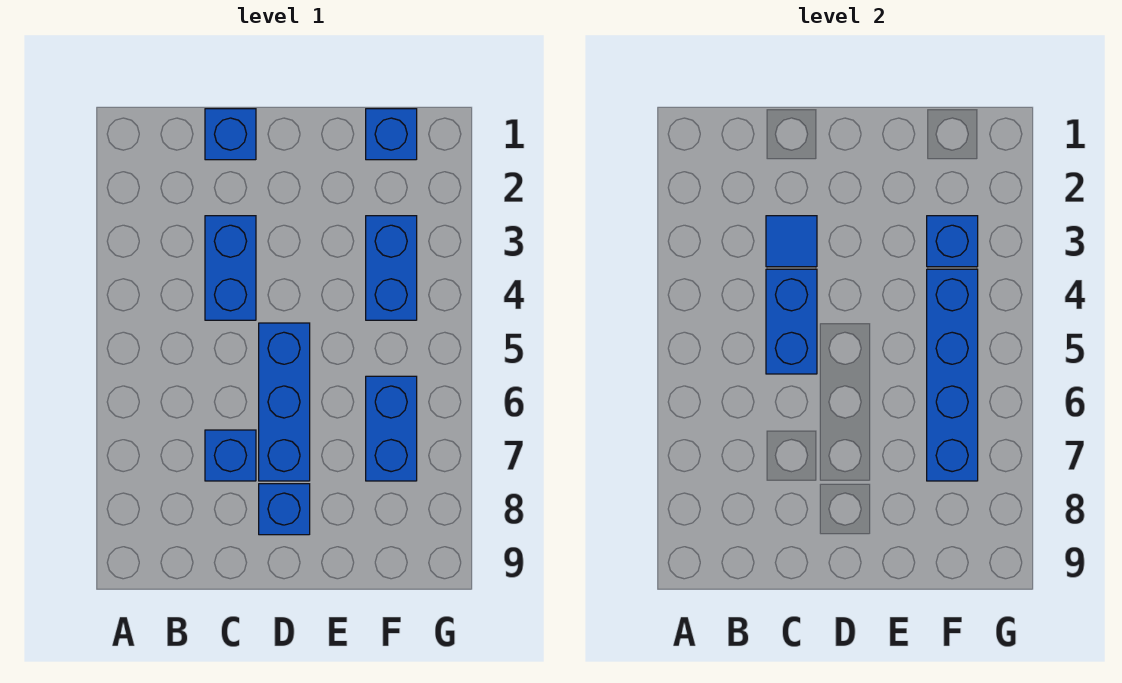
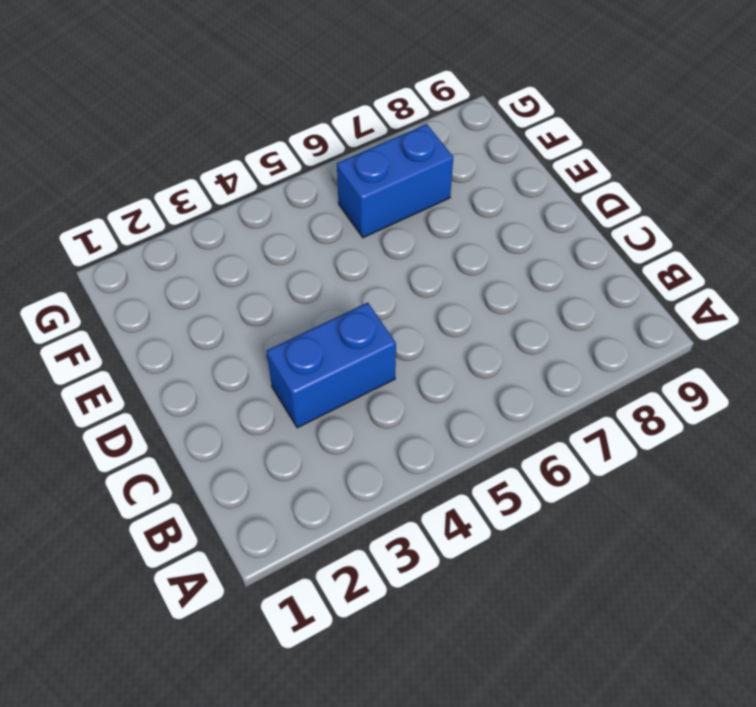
none -> blue brick C1 level 1
none -> blue brick C7 level 1
none -> blue brick D5:D7 level 1

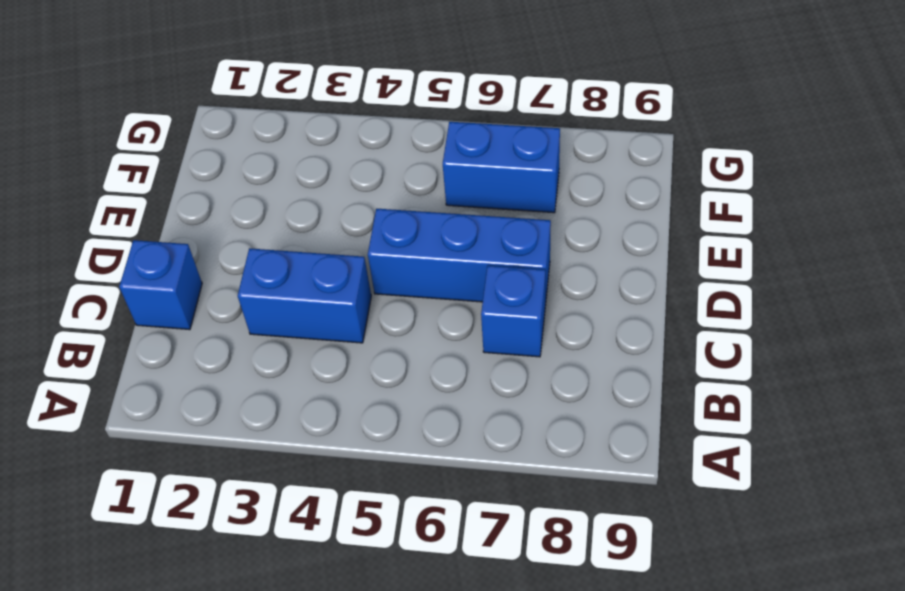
none -> blue brick D8 level 1
none -> blue brick F1 level 1
none -> blue brick F3:F4 level 1

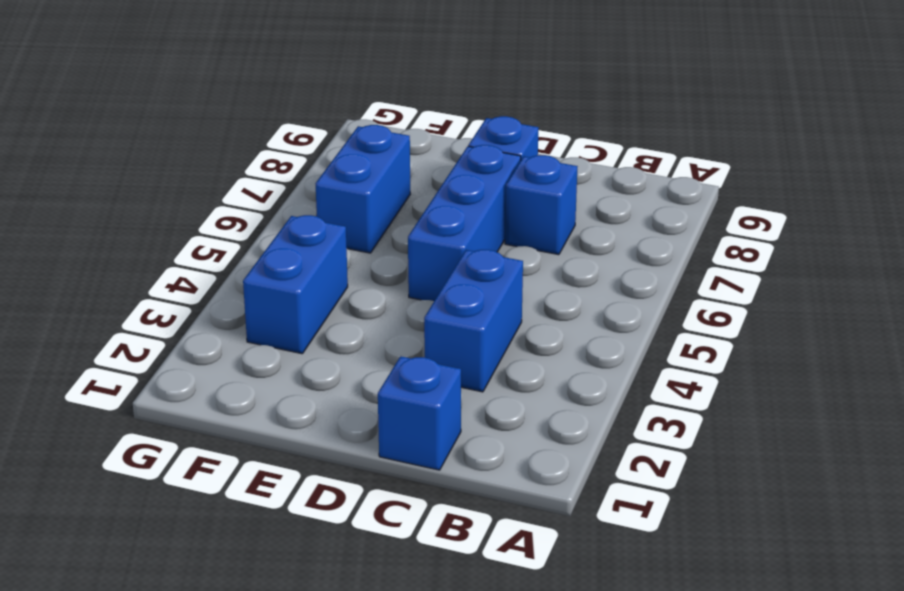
none -> blue brick F1 level 1
none -> blue tile C3 level 2
none -> blue brick C4:C5 level 2

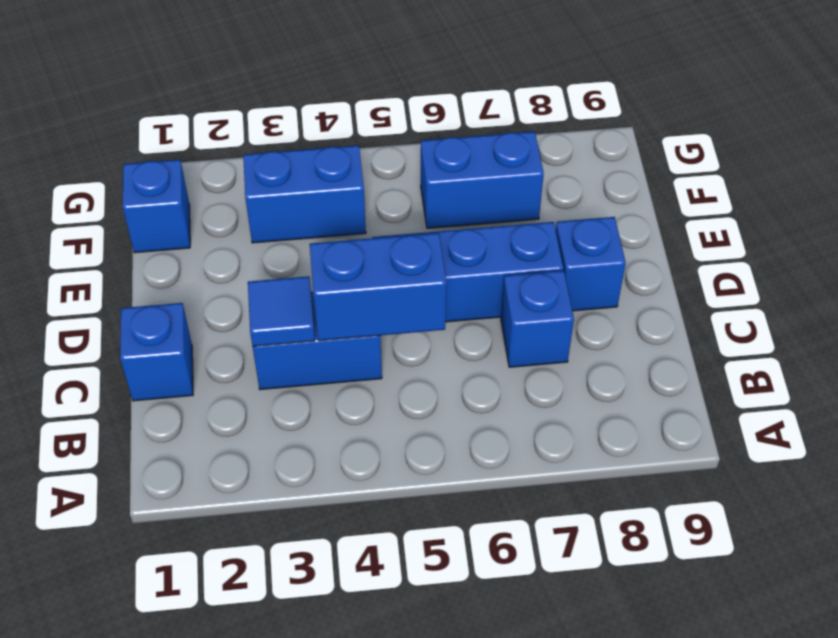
none -> blue brick F3 level 2
none -> blue brick F4:F7 level 2

